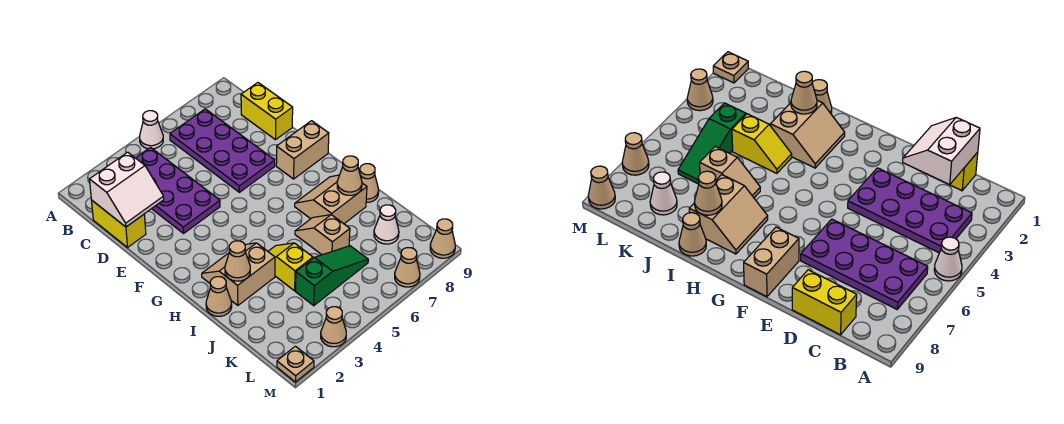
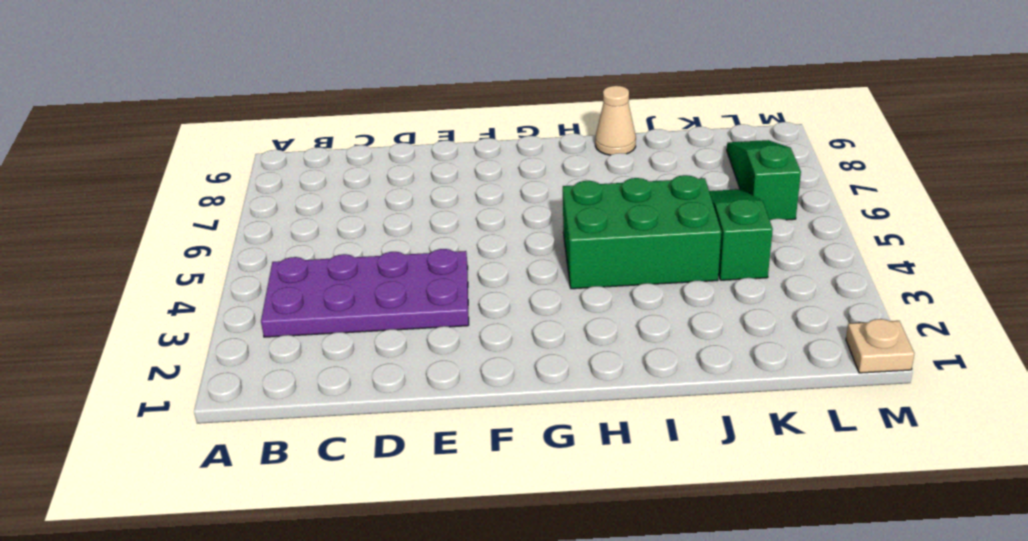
green brick H4:J5 level 1 -> yellow slope I4:J4 level 1 top J
green slope L6:L8 level 1 top 6 -> none
none -> white cone A5 level 1
none -> purple plate B6:E7 level 1
none -> yellow brick C1:D1 level 1

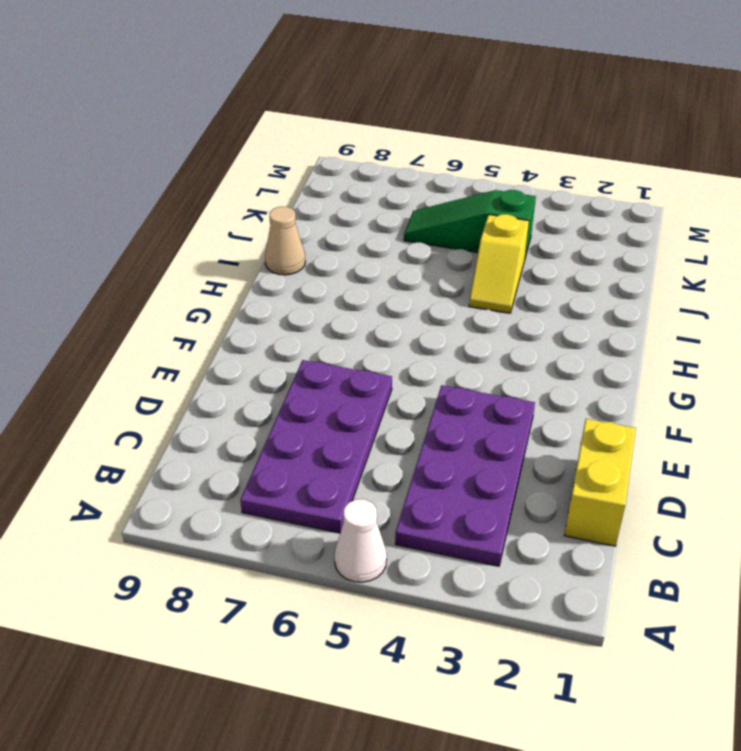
none -> yellow brick C9:D9 level 1
none -> tan brick F8:F9 level 1
none -> tan slope H2:I3 level 1 top I

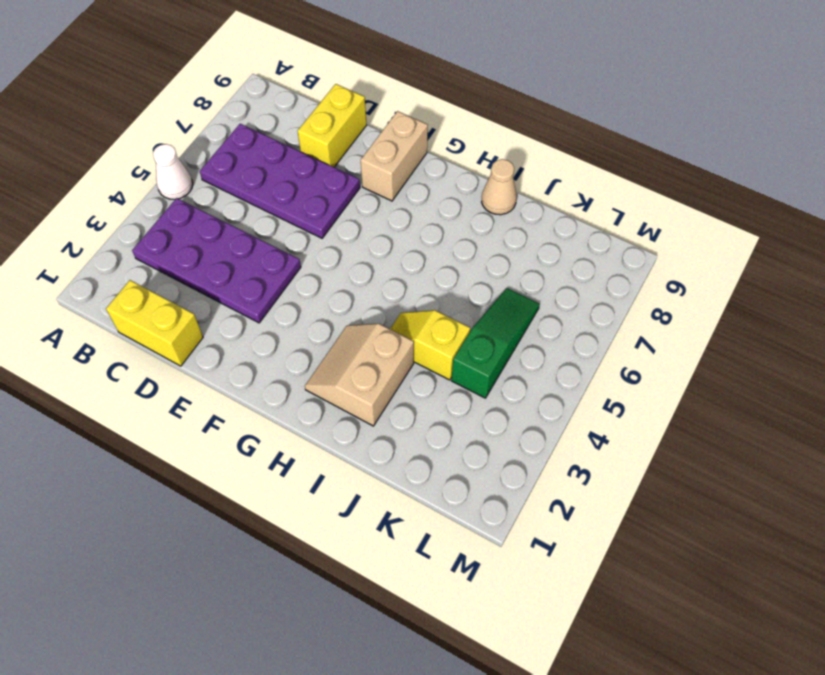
yellow brick D8:D9 level 1 -> yellow brick C9:D9 level 1
none -> tan slope H7:I8 level 1 top I
none -> tan cone I1 level 1
none -> tan slope I6:J6 level 1 top J

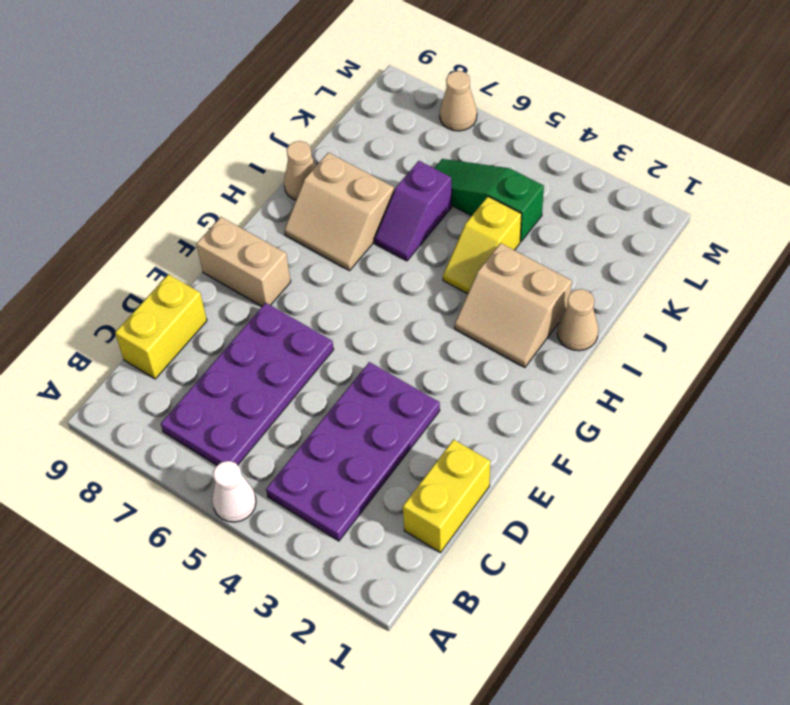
purple slope I6:J6 level 1 top J -> tan slope I6:J6 level 1 top J
none -> white cone K8 level 1
none -> tan plate M1 level 1
none -> tan cone M3 level 1

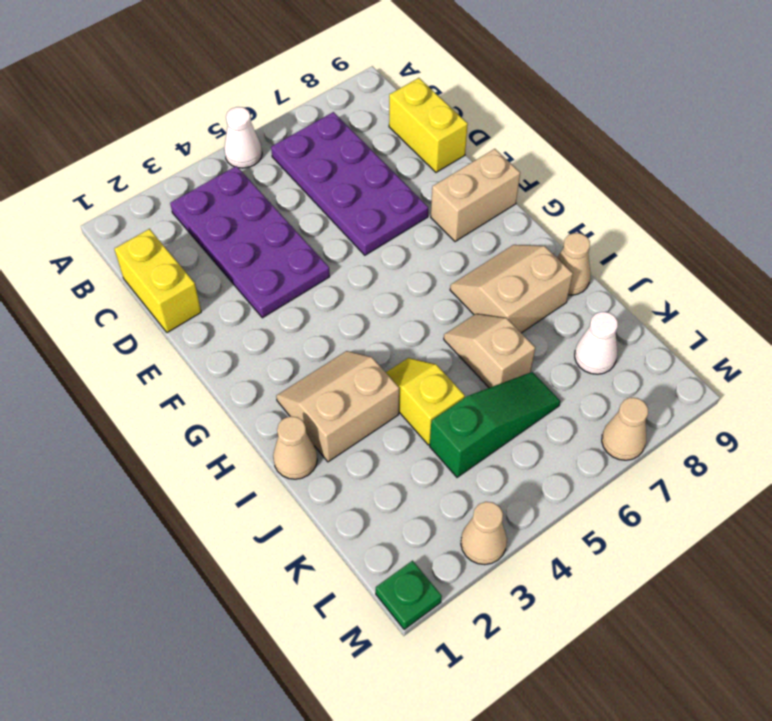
green plate M1 level 1 -> tan plate M1 level 1
none -> tan cone M9 level 1
none -> white slope C1:D2 level 2 top C
none -> tan cone I2 level 2

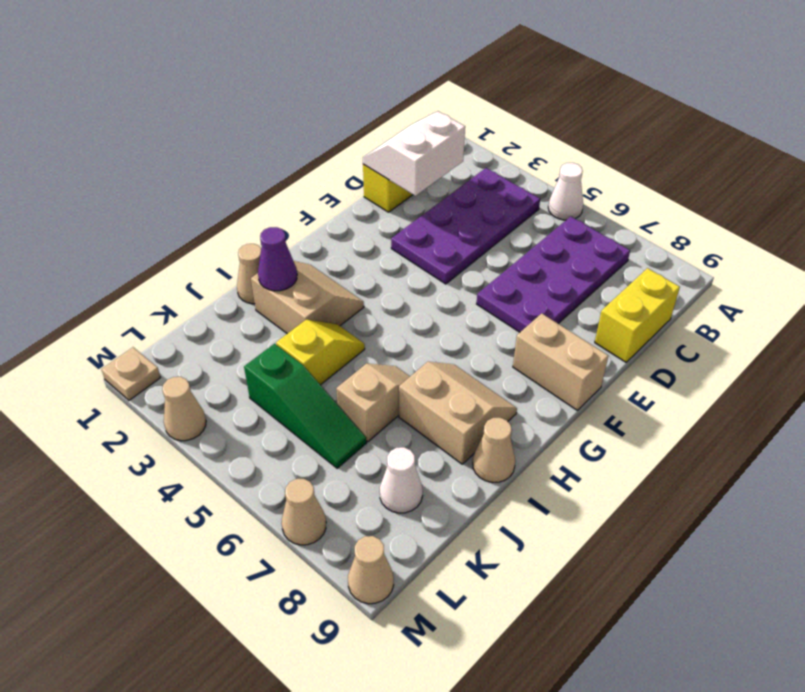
white slope C1:D2 level 2 top 2 -> white slope C1:D2 level 2 top C
purple cone I2 level 2 -> tan cone I2 level 2
none -> tan cone I8 level 2

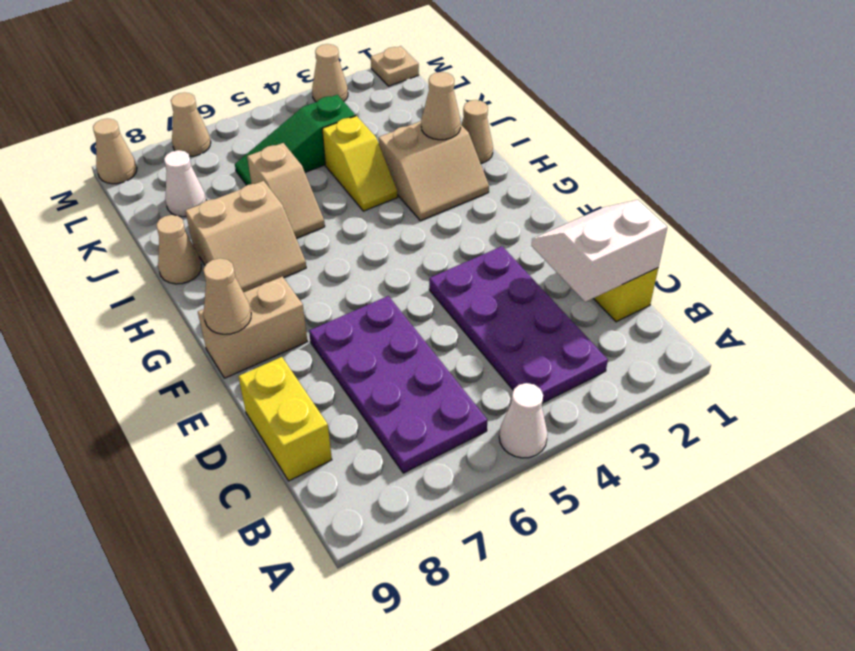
tan cone F9 level 2 -> tan cone I8 level 2

